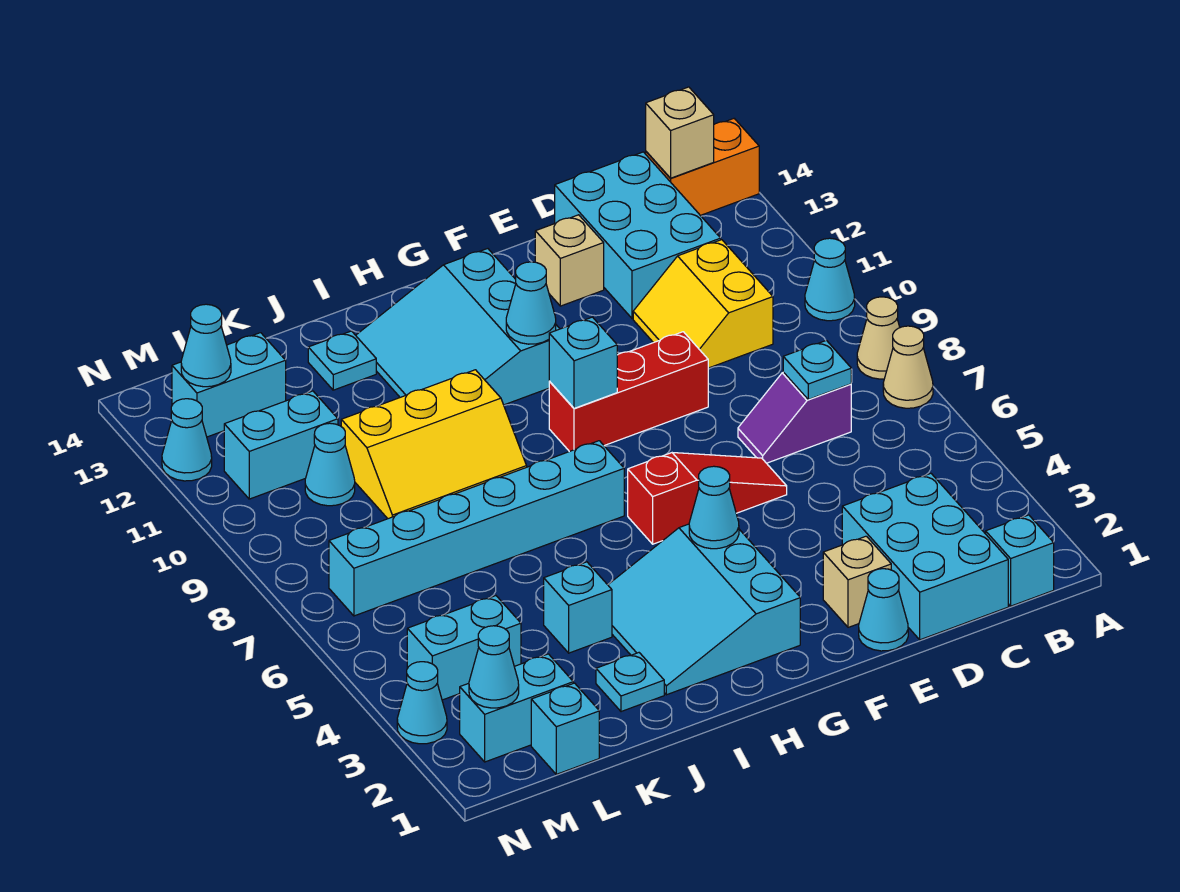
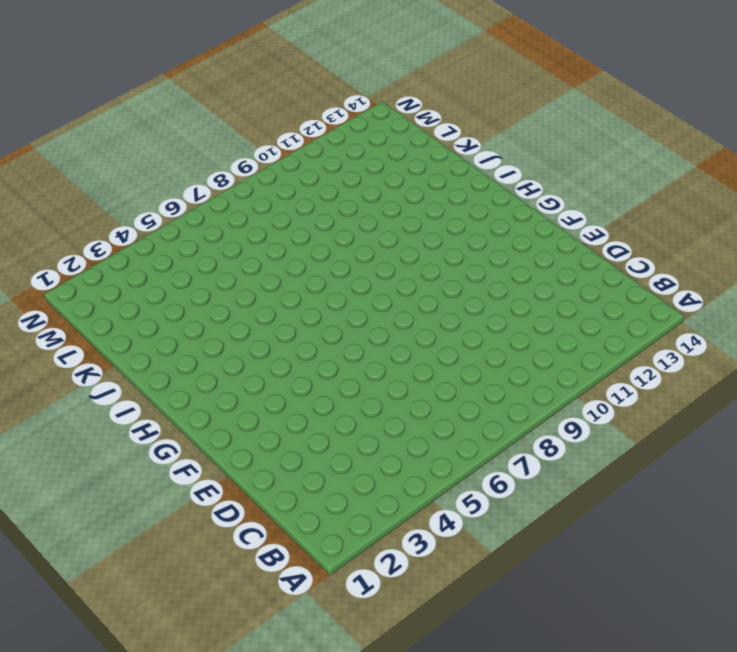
none -> tan cone A7 level 1
none -> tan cone A8 level 1
none -> cyan cone A10 level 1
none -> orange brick A14:B14 level 1

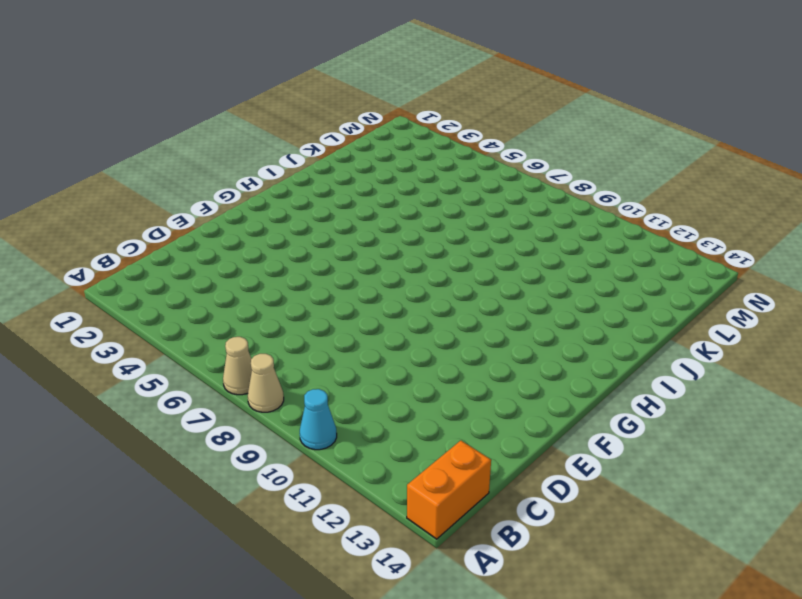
none -> cyan brick B1 level 1
none -> cyan brick C1:D3 level 1
none -> purple slope C7:D7 level 1 top C
none -> yellow slope C10:D11 level 1 top C

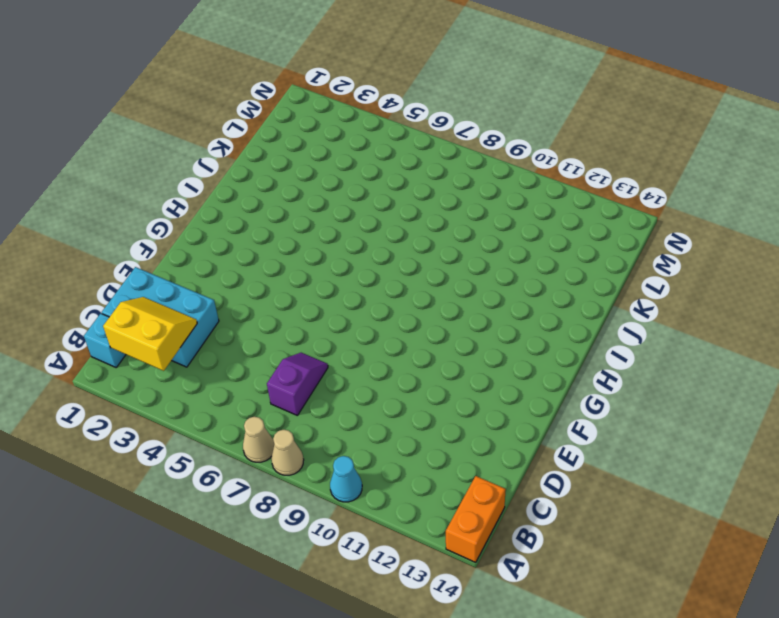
yellow slope B2:C3 level 2 top B -> yellow slope C10:D11 level 1 top C
none -> cyan brick C12:D14 level 1
none -> cyan cone E1 level 1
none -> tan brick E2 level 1
none -> red slope E6:G6 level 1 top G

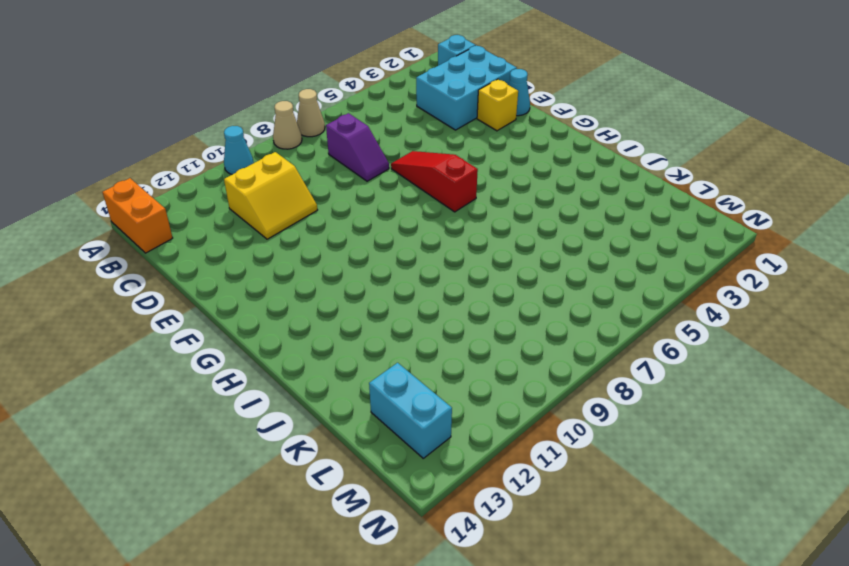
yellow brick E2 level 1 -> tan brick E2 level 1
none -> cyan brick C12:D14 level 1
none -> red brick E9:G9 level 1
none -> tan brick E13 level 1
none -> cyan slope G2:I4 level 1 top G

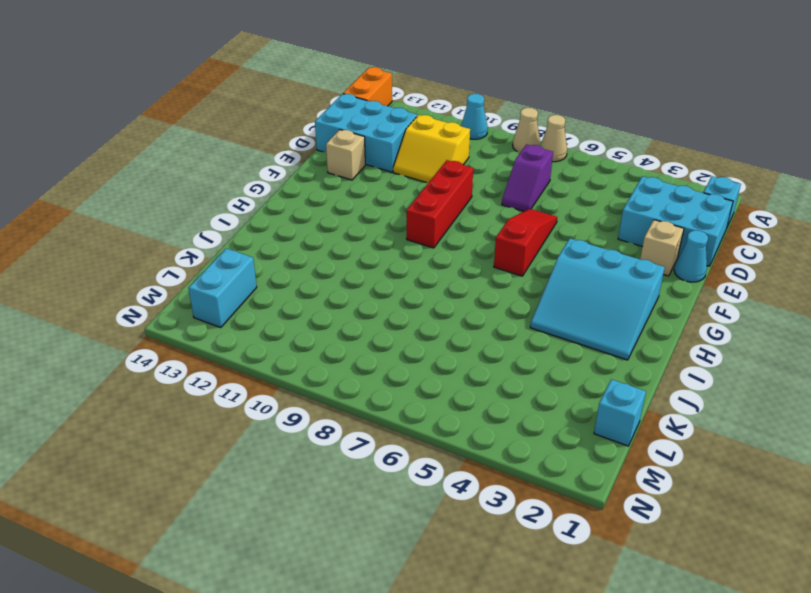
none -> cyan slope G11:I13 level 1 top G
none -> cyan brick H7:M7 level 1
none -> yellow slope I9:K10 level 1 top 10
none -> cyan plate J2 level 1

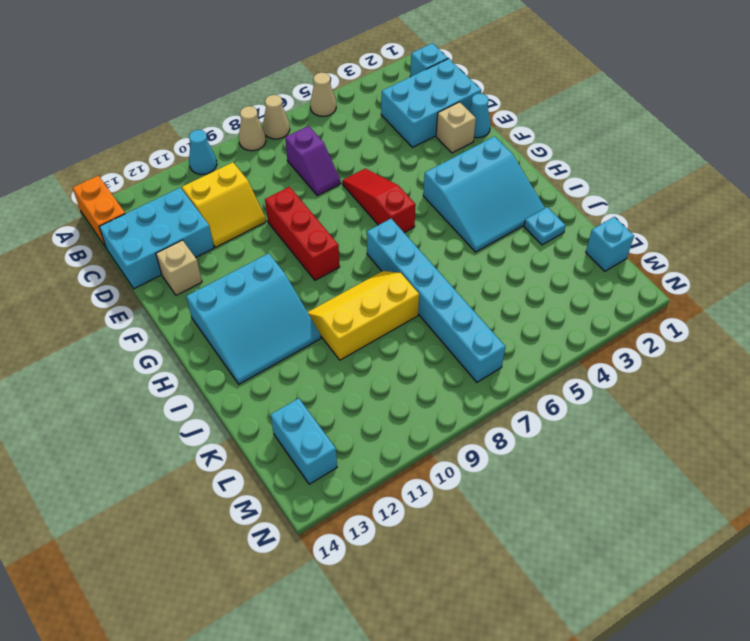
tan cone A5 level 1 -> none
yellow slope I8:J10 level 1 top J -> yellow slope I9:K10 level 1 top 10
none -> cyan brick J4 level 1
none -> cyan plate J13 level 1
none -> cyan brick L2:M2 level 1
none -> cyan brick L4:M4 level 1

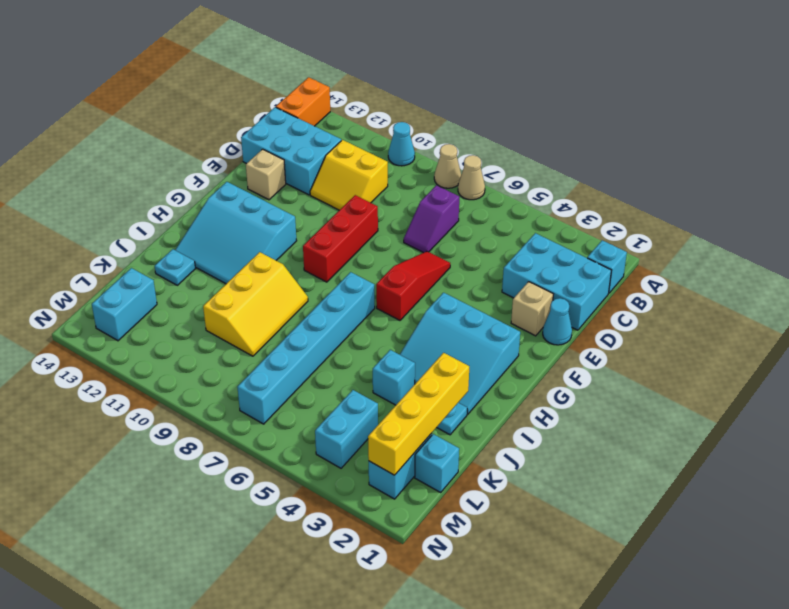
yellow brick J2:M2 level 2 -> cyan cone M2 level 2
none -> cyan cone L10 level 1
none -> cyan brick L11:M11 level 1
none -> cyan cone N3 level 1
none -> cyan cone N12 level 1

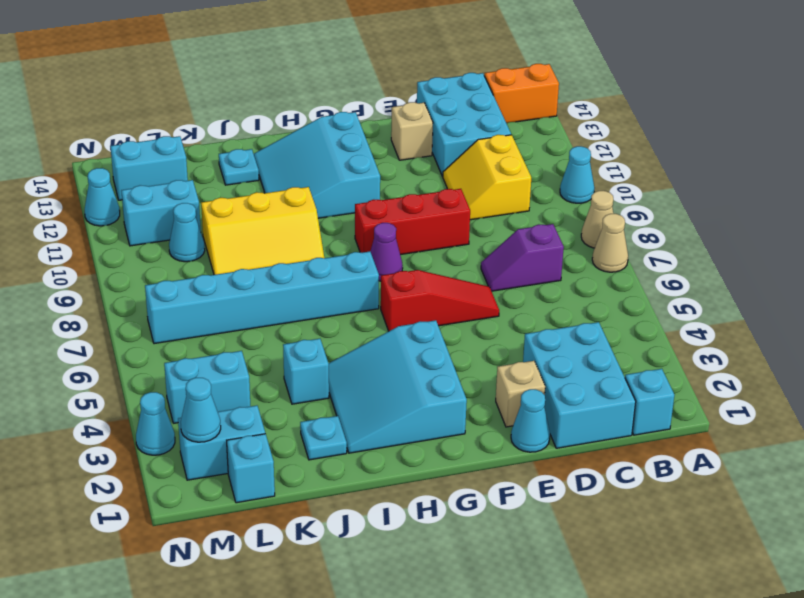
purple cone G8 level 1 -> none
none -> tan brick B14 level 2
none -> cyan plate C7 level 2
none -> cyan cone G4 level 2
none -> cyan brick G9 level 2

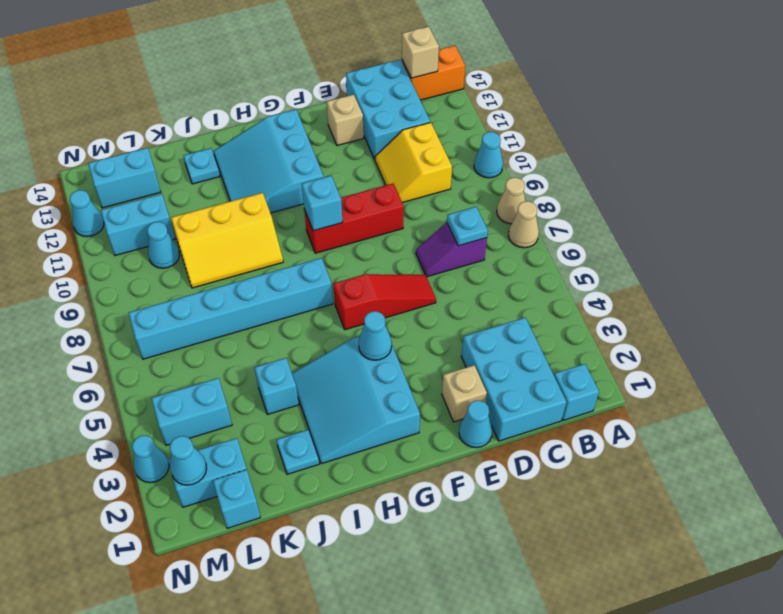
none -> cyan cone G11 level 2
none -> cyan cone M13 level 2

